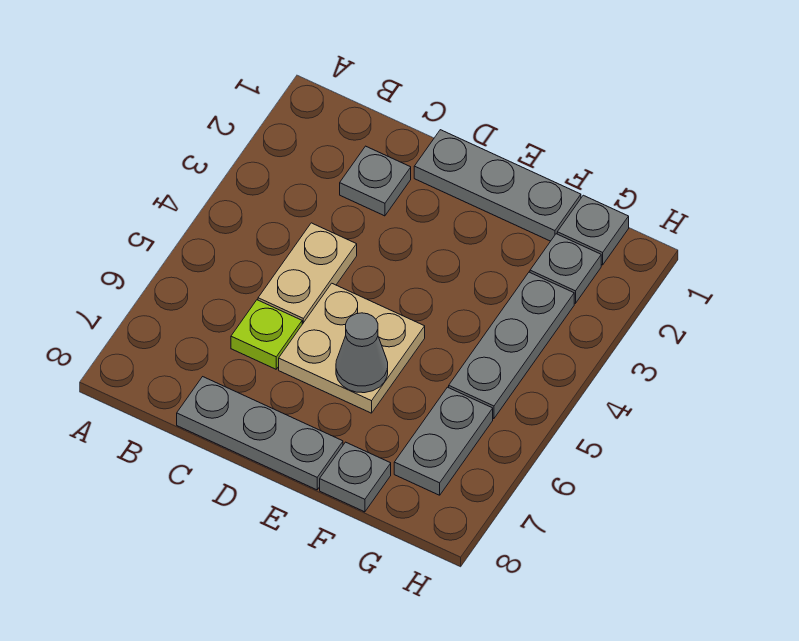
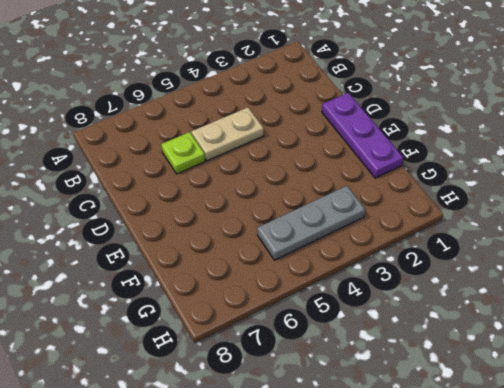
purple plate D1:F1 level 1 -> grey plate D1:F1 level 1
none -> grey plate C2 level 1
none -> grey plate C8:E8 level 1
none -> tan plate D5:E6 level 1

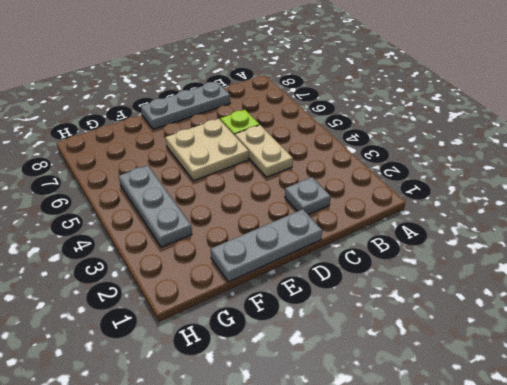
none -> grey plate F8 level 1
none -> grey plate G1 level 1
none -> grey plate G2 level 1

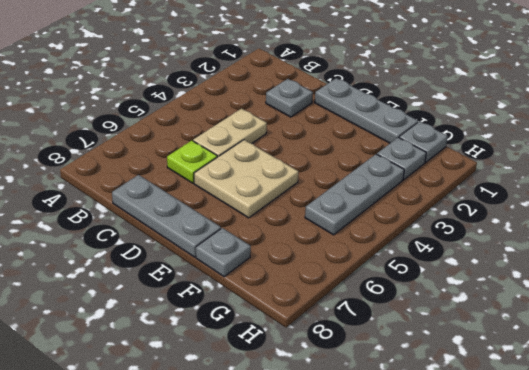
none -> grey plate G6:G7 level 1
none -> grey cone E6 level 2

